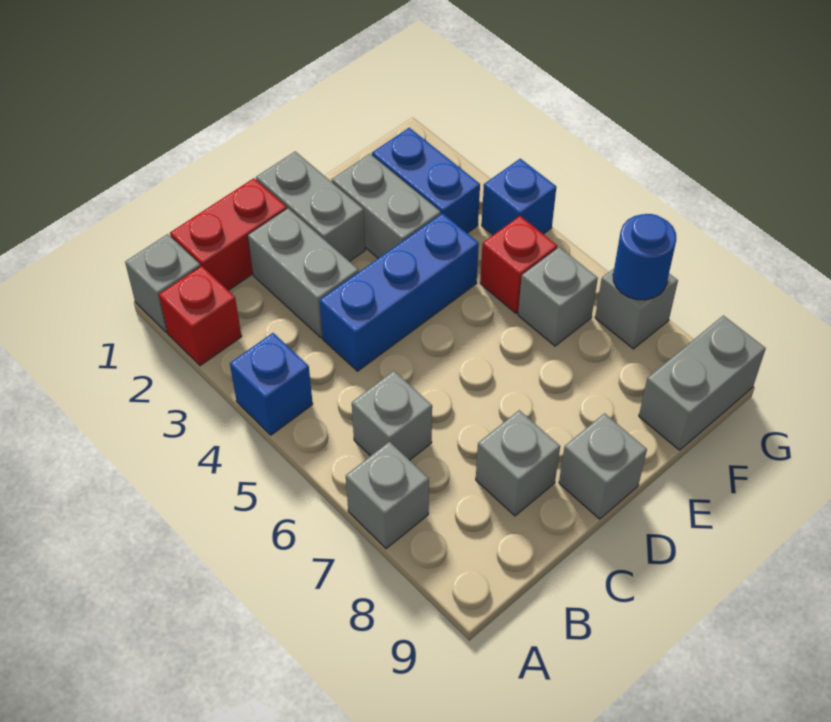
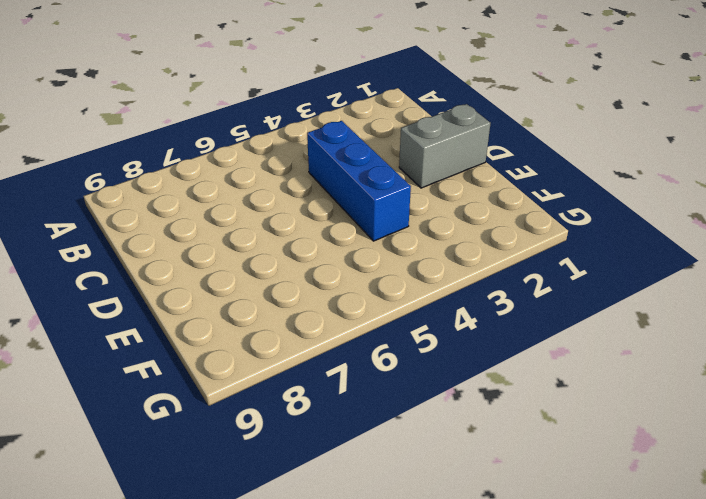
none -> grey brick A1 level 1
none -> red brick A2 level 1
none -> blue brick A4 level 1

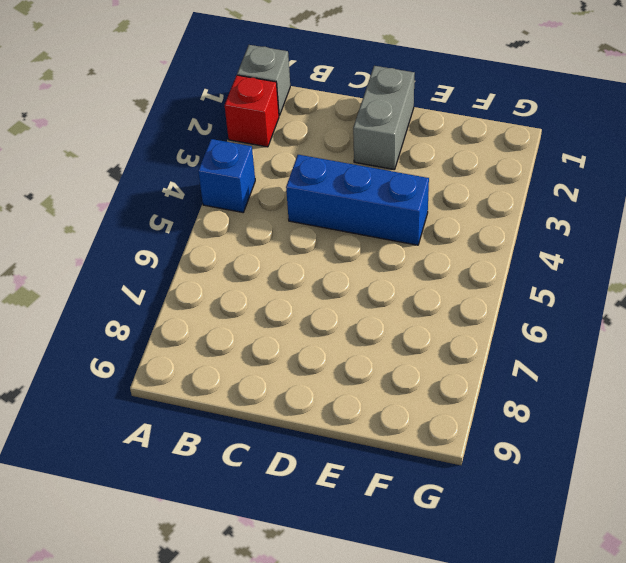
none -> grey brick A7 level 1
none -> red brick B1:C1 level 1
none -> grey brick B6 level 1

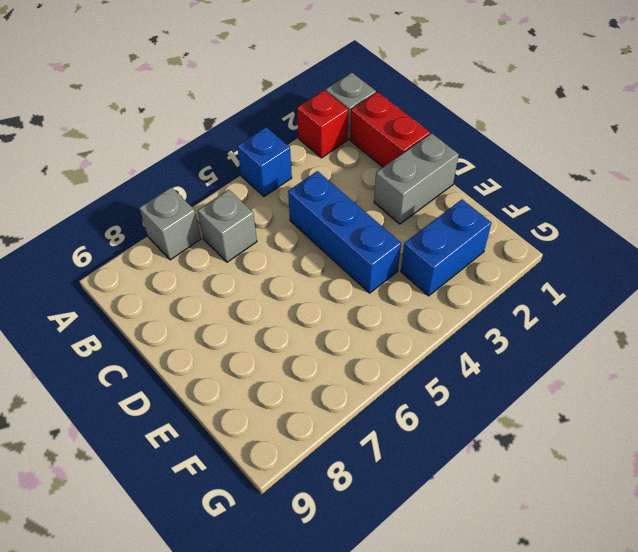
none -> grey brick C2:C3 level 1
none -> grey brick C8 level 1
none -> grey brick D9 level 1

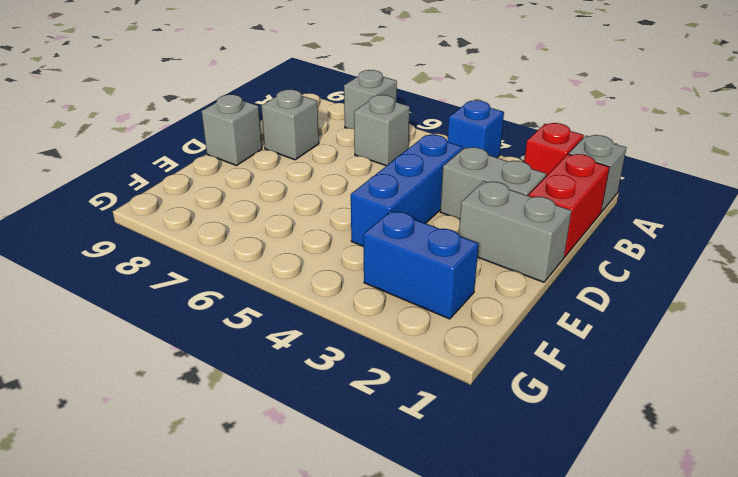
none -> grey brick E2:E3 level 1
none -> red brick F5 level 1
none -> grey brick F6 level 1

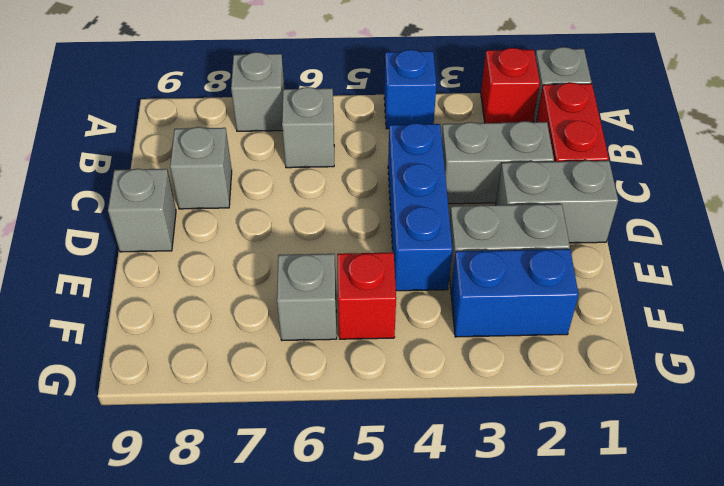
none -> grey brick F9:G9 level 1
none -> blue brick G4 level 1
none -> grey brick G7 level 1

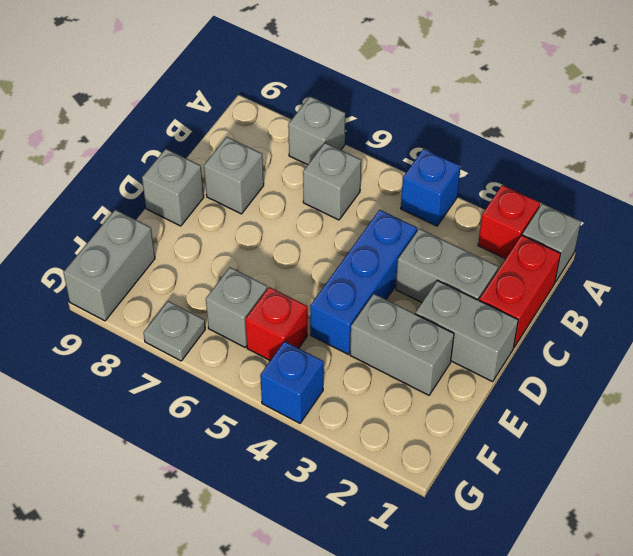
grey plate G7 level 1 -> grey brick G7 level 1
none -> blue brick F2:F3 level 1
none -> blue round brick G7 level 2

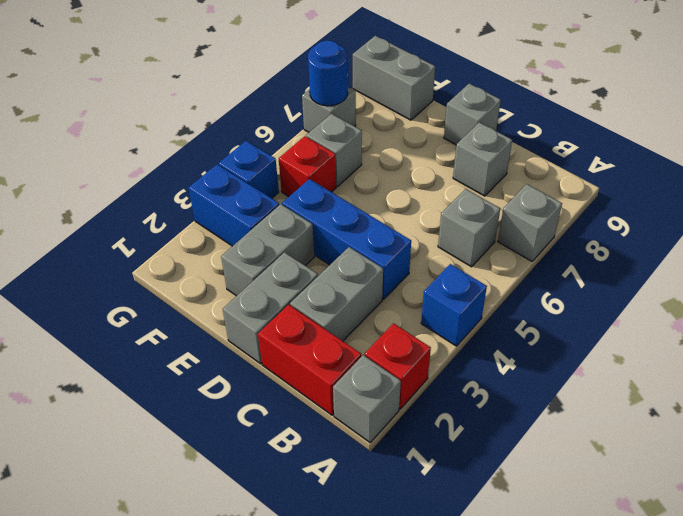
blue brick F3:G3 level 1 -> blue brick F2:F3 level 1

